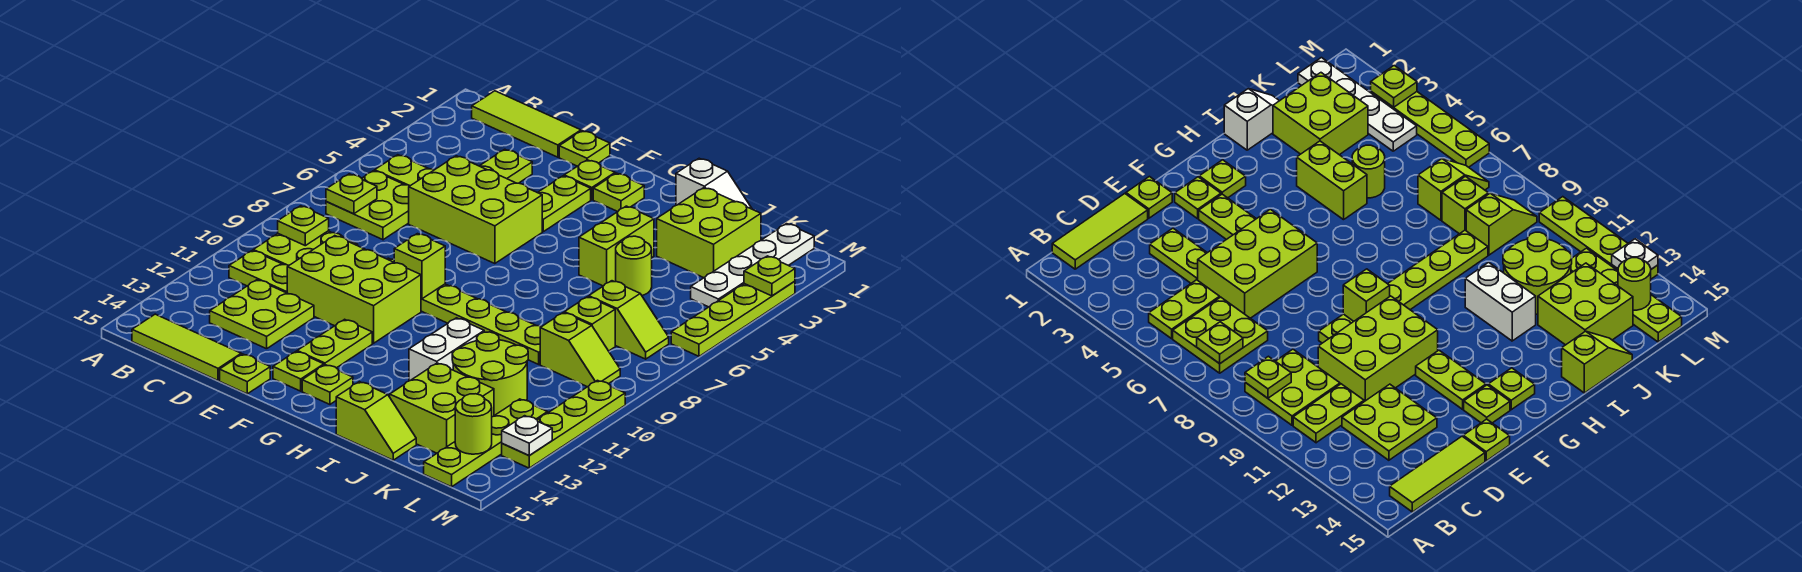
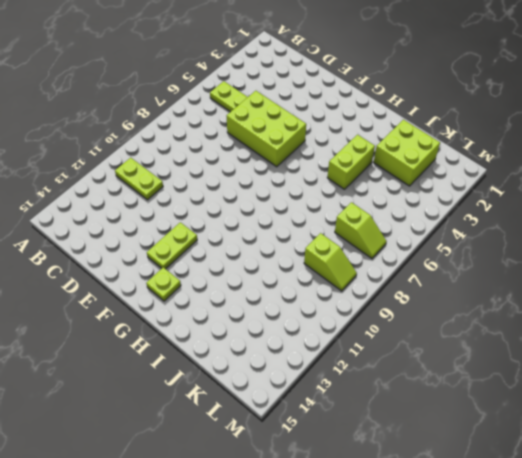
none -> lime tile B1:D1 level 1
none -> lime plate B6:C7 level 1
none -> lime plate B9:C10 level 1
none -> lime tile B15:D15 level 1

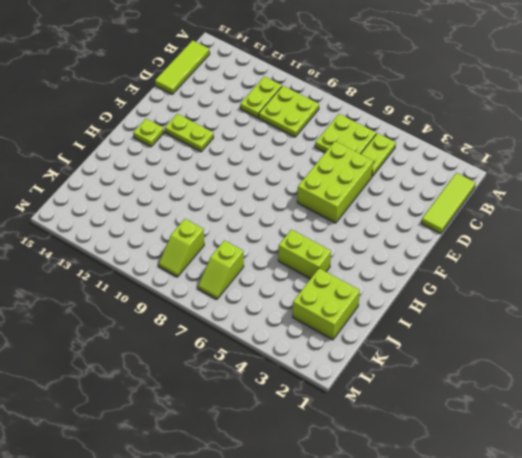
none -> lime plate C12:D13 level 1
none -> lime plate D3:D4 level 1
none -> lime brick D10:F11 level 1
none -> lime plate E1 level 1

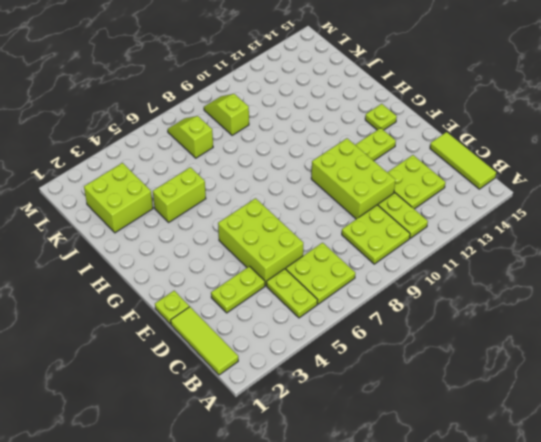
none -> lime plate E9:J9 level 1
none -> lime plate E15 level 1
none -> lime plate F2 level 1
none -> lime plate F3:F4 level 1

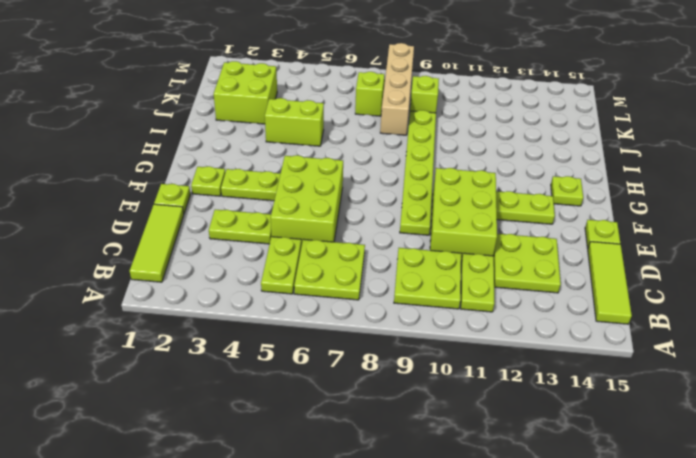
tan brick J8:M8 level 1 -> lime brick K8 level 1
none -> lime plate F14 level 1
none -> lime plate G2 level 1
none -> white slope I1:J1 level 1 top I
none -> white brick I11:I12 level 1

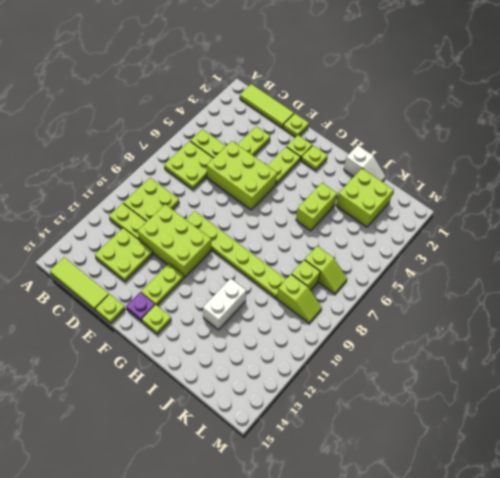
purple plate F14 level 1 -> lime plate F14 level 1
none -> lime slope I15:J15 level 1 top I
none -> lime round brick J5 level 1
none -> lime round brick J11:K12 level 1
none -> lime brick J13:K14 level 1

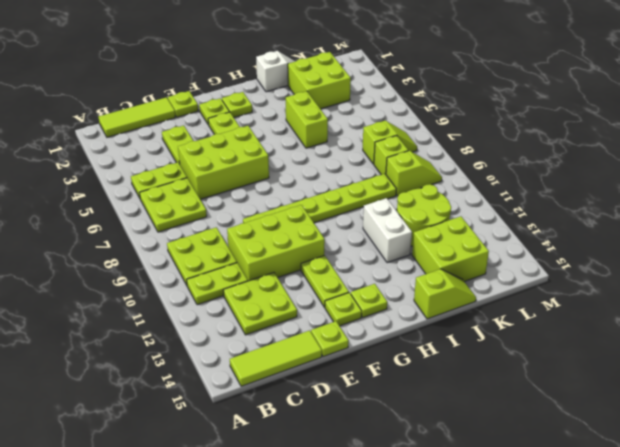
none -> lime round brick J5 level 1
none -> white plate L1:L4 level 1
none -> lime plate L12:L15 level 1
none -> lime plate M3:M6 level 1

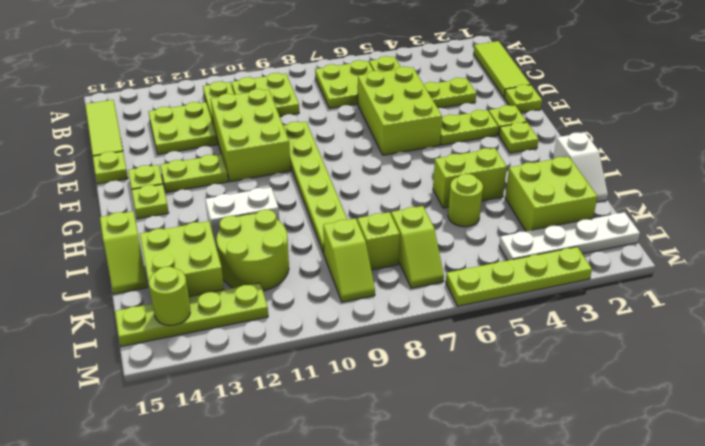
none -> lime plate M10:M13 level 1
none -> lime plate B7 level 2
none -> lime plate B9 level 2
none -> lime brick F9 level 2

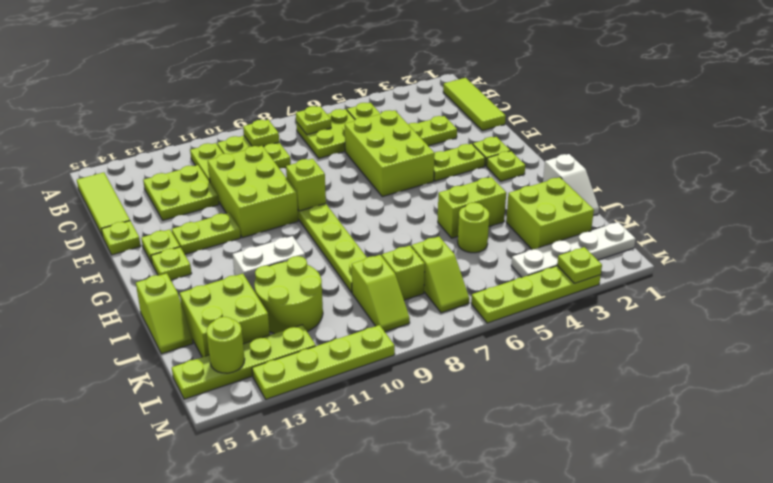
none -> lime plate E1 level 1
none -> white plate M13 level 2

